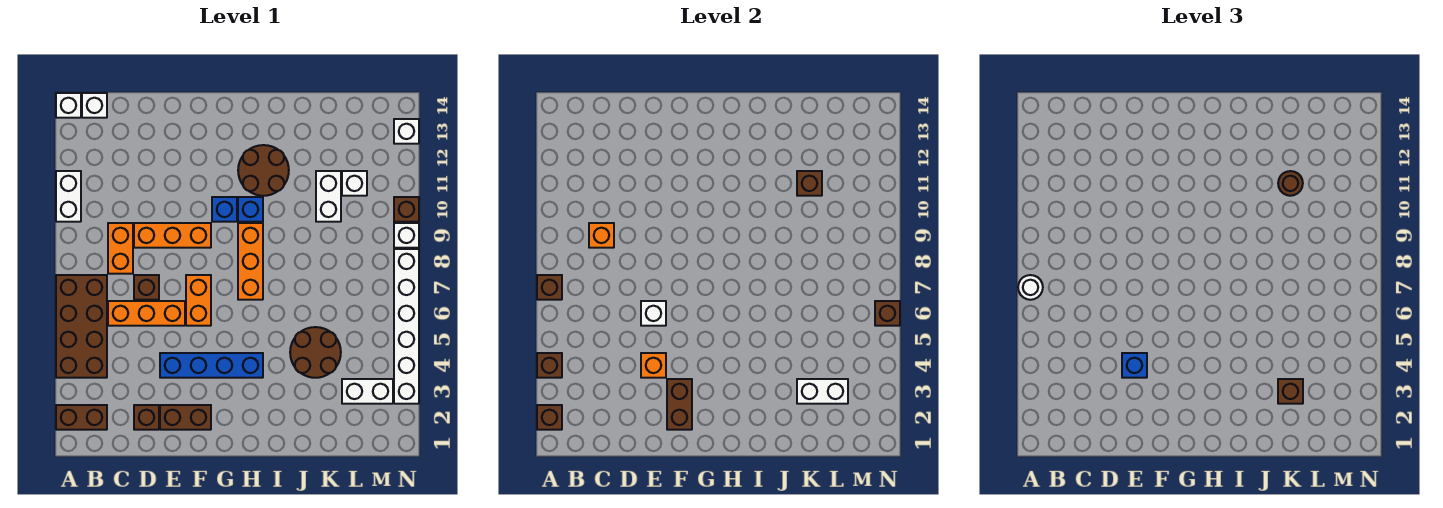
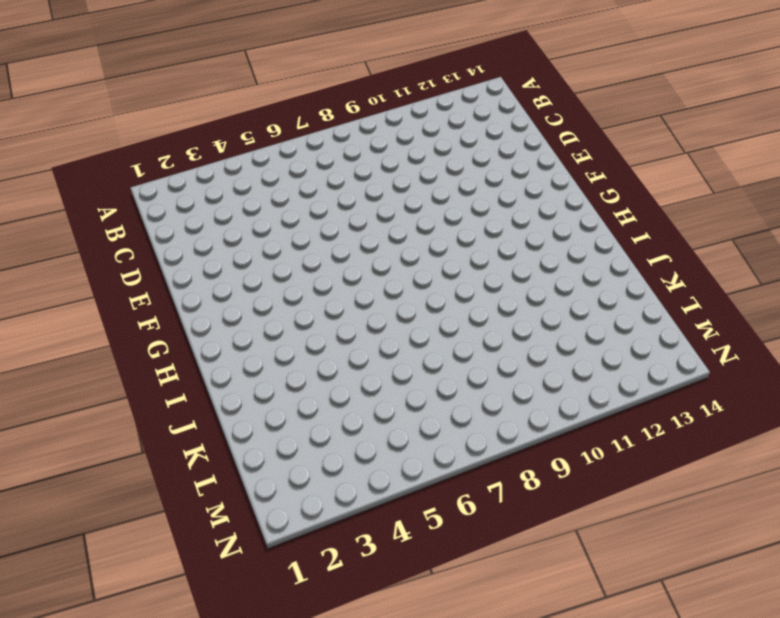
none -> brown brick A2:B2 level 1
none -> brown brick A4:B7 level 1
none -> white brick A10:A11 level 1
none -> white brick A14 level 1

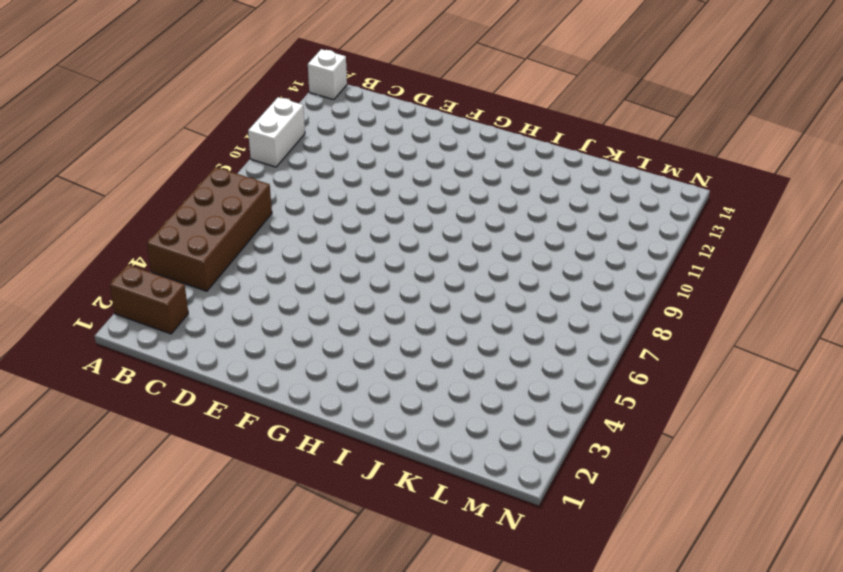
none -> white brick B14 level 1
none -> orange brick C6:E6 level 1
none -> orange brick C8:C9 level 1
none -> brown brick D2 level 1

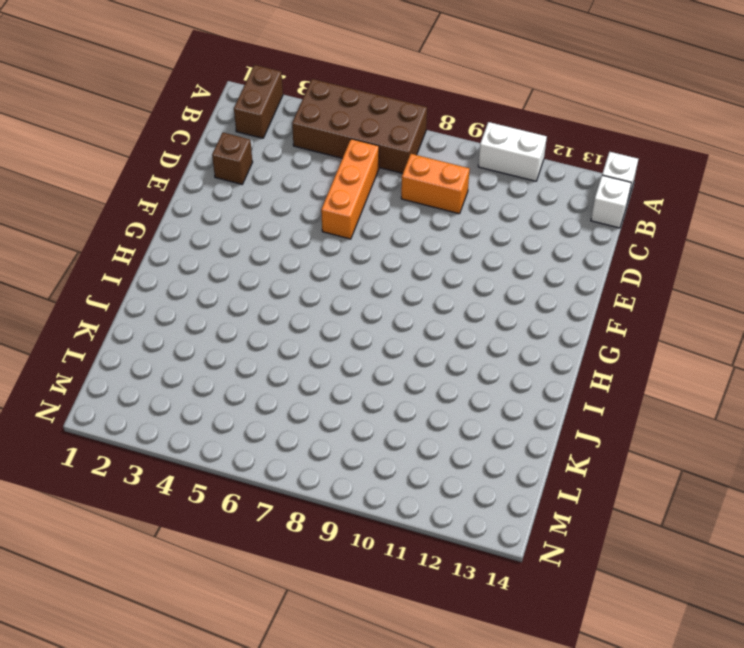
none -> brown brick D7 level 1
none -> orange brick D9:F9 level 1
none -> brown brick E2:F2 level 1
none -> blue brick E4:H4 level 1

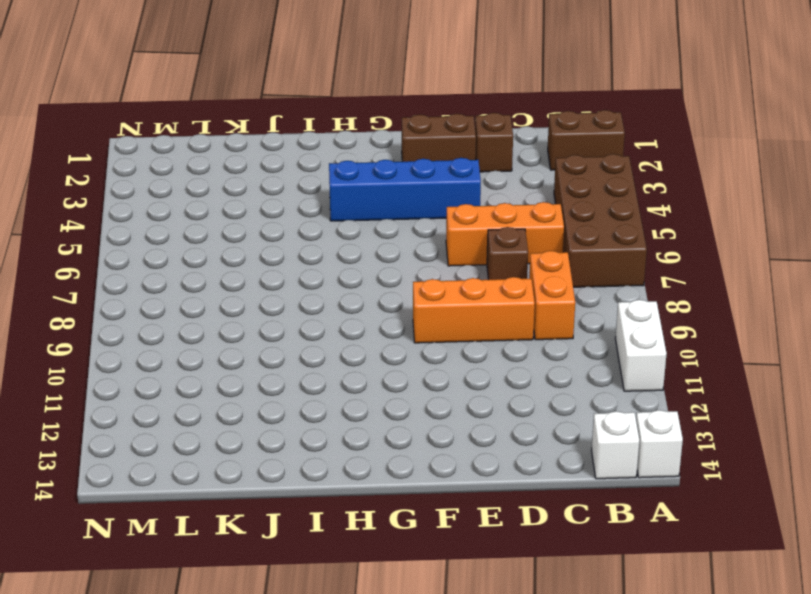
none -> orange brick F6:F7 level 1
none -> blue brick G10 level 1
none -> orange brick H7:H9 level 1
none -> blue brick H10 level 1

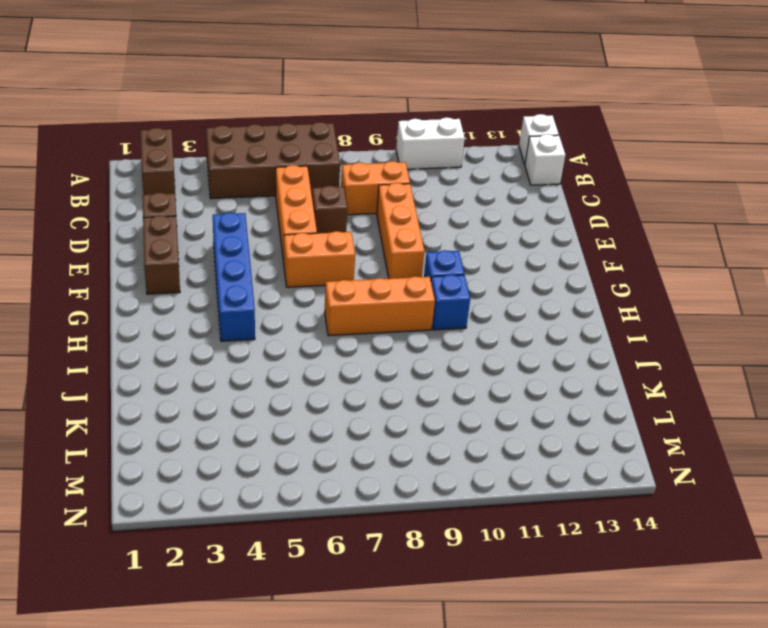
none -> brown round brick H11:I12 level 1
none -> brown round brick J4:K5 level 1
none -> white brick K10:K11 level 1
none -> white brick L3:M3 level 1

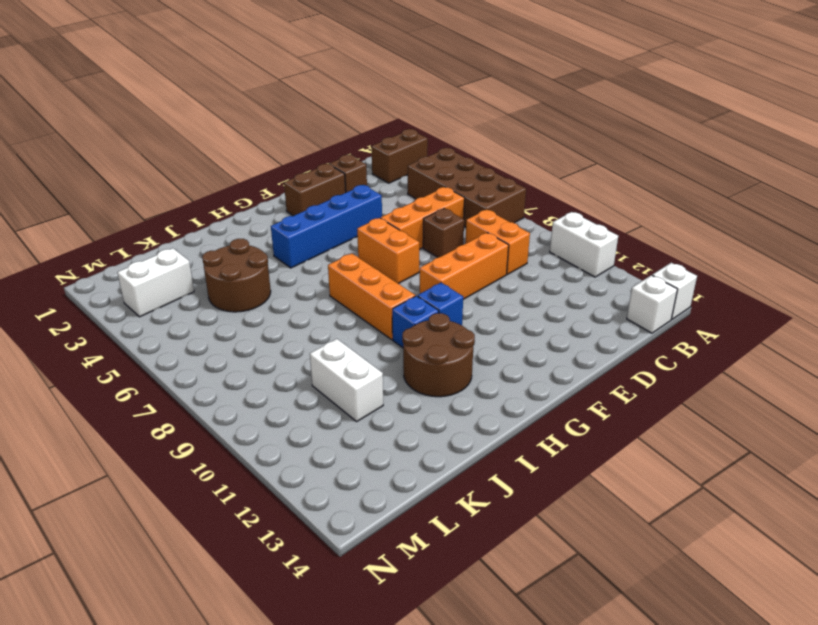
none -> white brick L11 level 1
none -> white brick N3:N8 level 1
none -> white brick N9 level 1
none -> brown brick N10 level 1

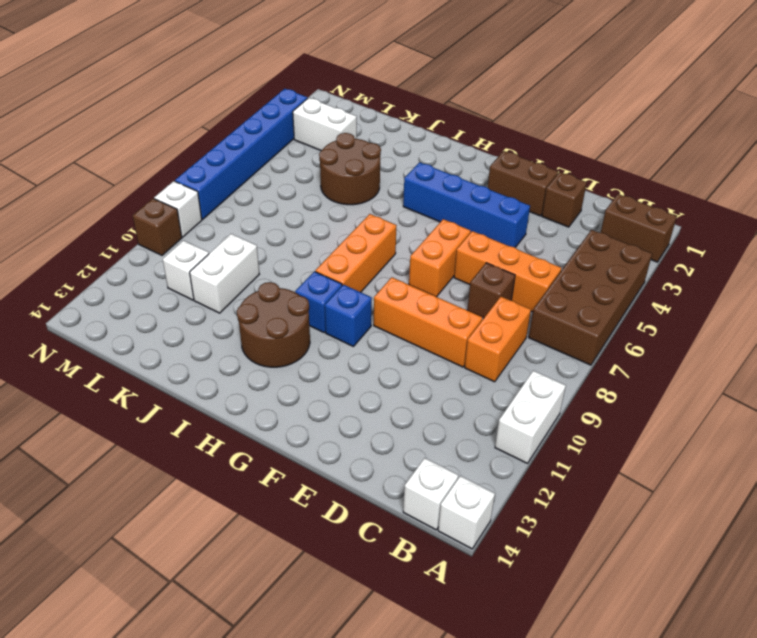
blue brick N3:N8 level 1 -> white brick N3:N8 level 1
none -> white brick N13 level 1
none -> brown brick A2 level 2
none -> brown brick A4 level 2
none -> brown brick A7 level 2

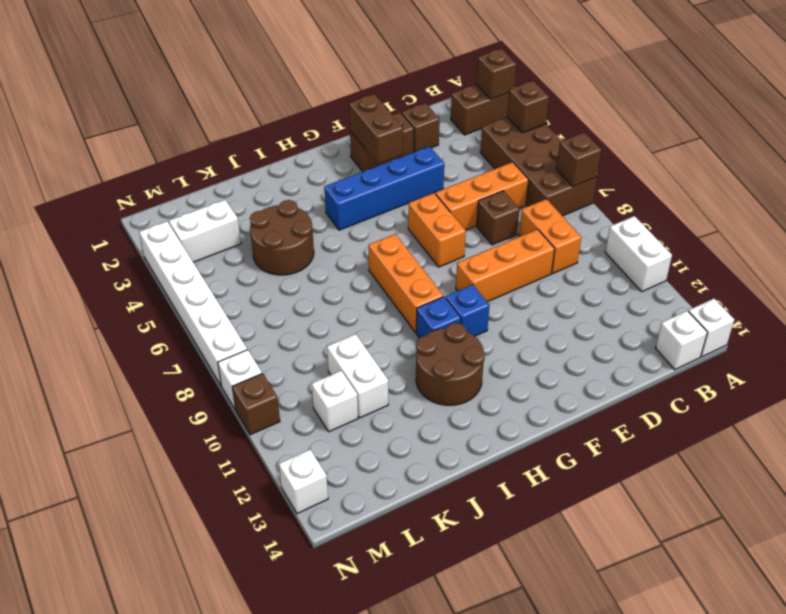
none -> orange brick C9 level 2
none -> orange brick E4 level 2
none -> white brick E6 level 2
none -> white brick K3:L3 level 2

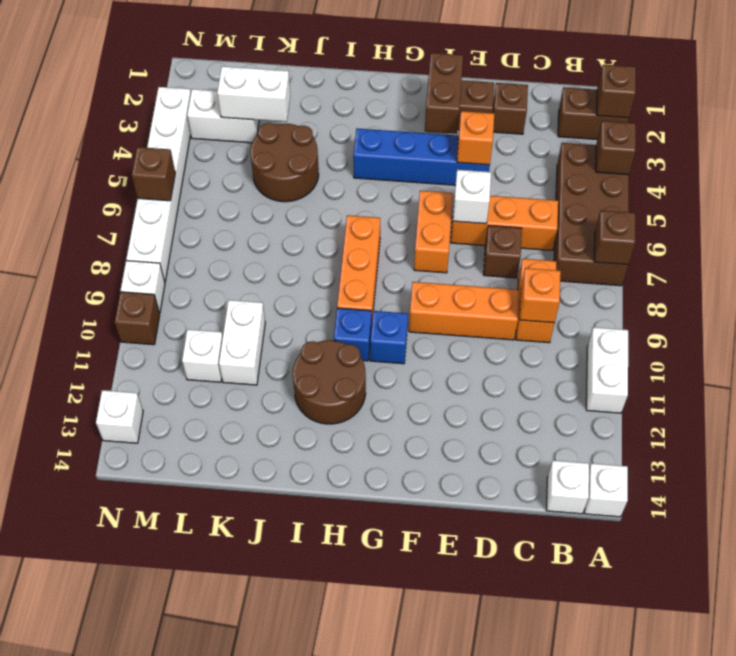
none -> brown brick K11 level 2
none -> white round brick A7 level 3
none -> blue brick E4 level 3
none -> brown brick K3 level 3

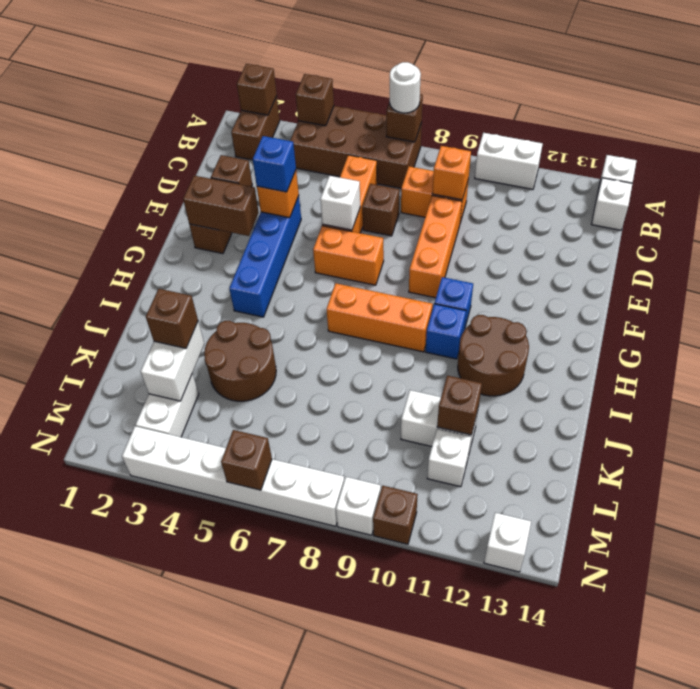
none -> brown round brick K11 level 3

